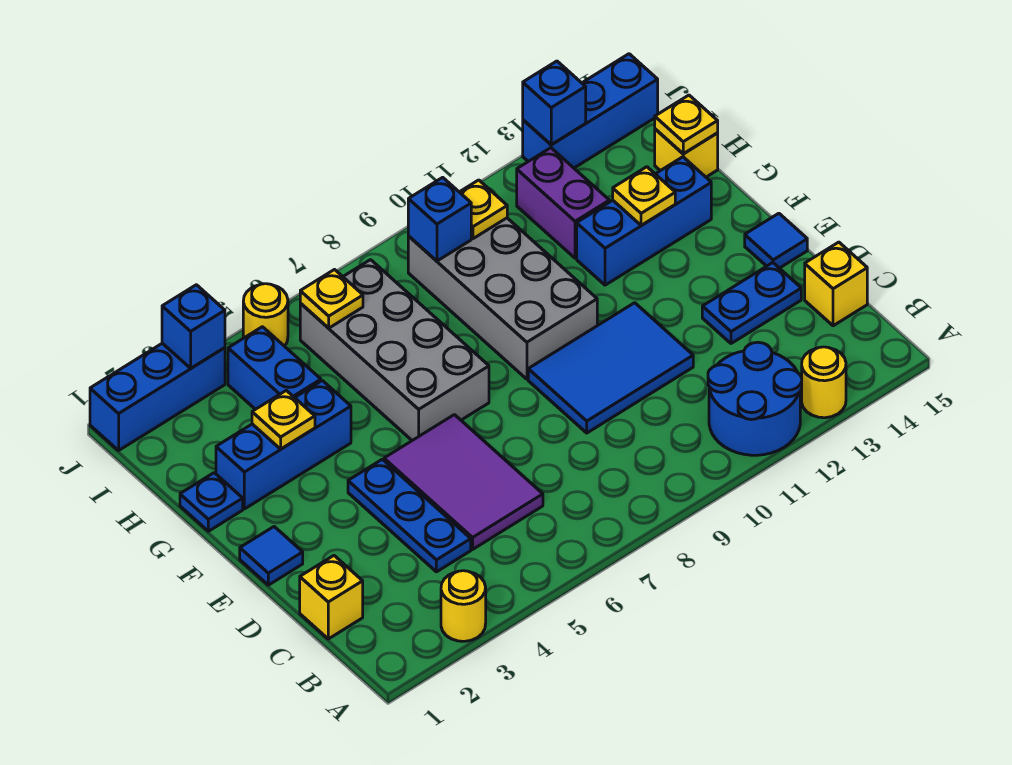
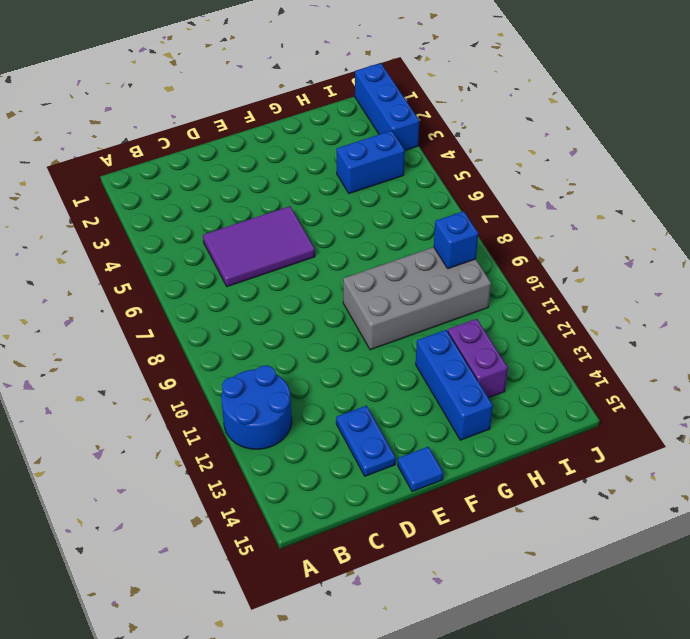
purple brick H12:H13 level 1 -> purple brick H12:I12 level 1
none -> yellow round brick A3 level 1
none -> yellow round brick A13 level 1
none -> yellow brick C1 level 1
none -> blue plate C4:E4 level 1

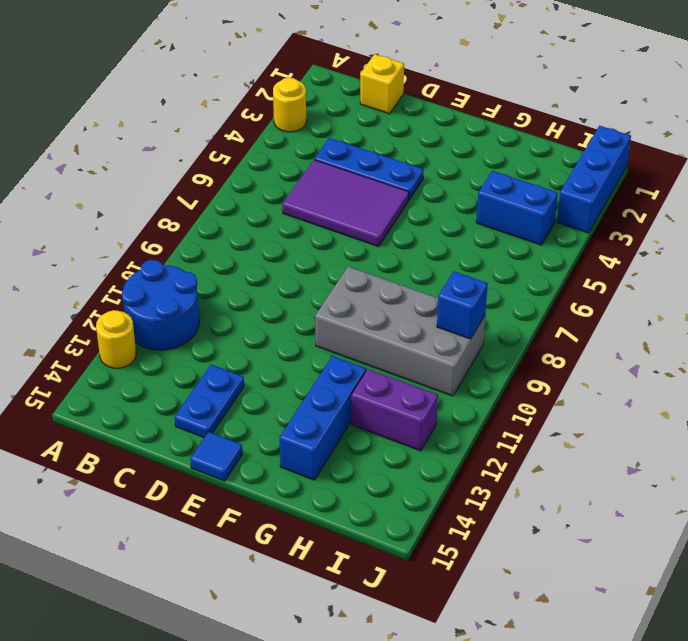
none -> yellow brick C15 level 1
none -> blue tile D9:E11 level 1
none -> blue tile E1 level 1
none -> grey brick F6:I7 level 1

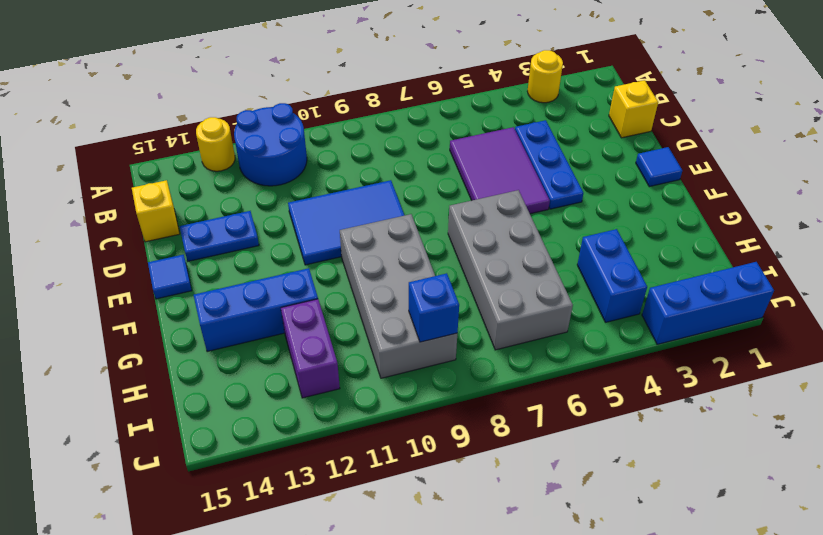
none -> blue plate G1 level 1
none -> blue brick G2:G4 level 1
none -> yellow brick H15 level 1
none -> yellow round brick J5 level 1

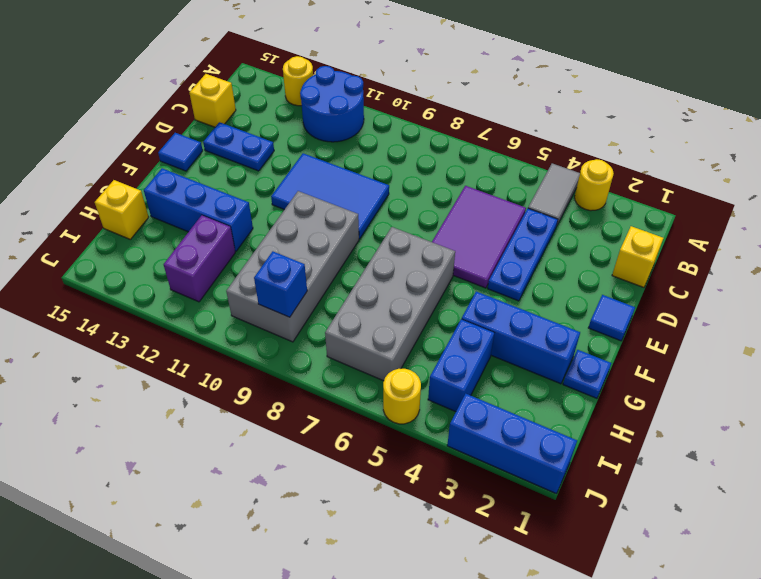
grey tile A4:B4 level 1 -> none
none -> blue brick J13:J15 level 1
none -> yellow plate G3 level 2
none -> yellow plate G13 level 2
none -> yellow plate H15 level 2

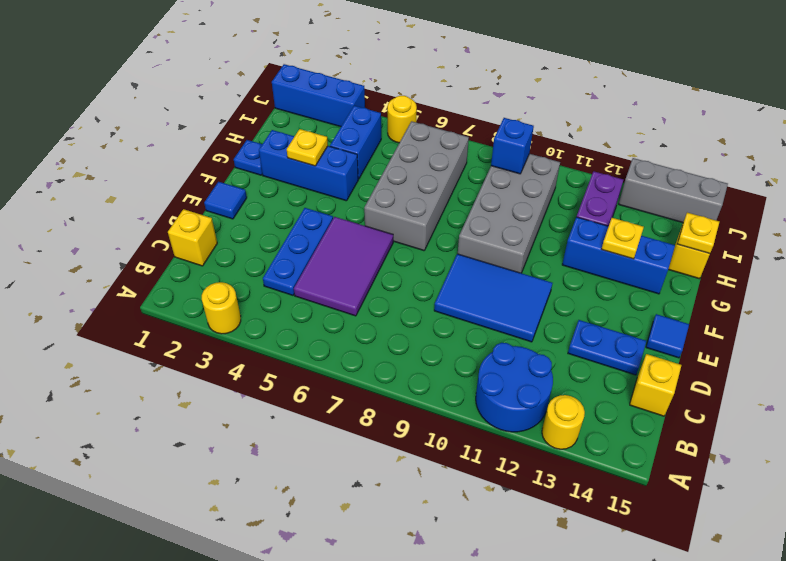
grey brick J13:J15 level 1 -> blue brick J13:J15 level 1
none -> yellow plate I6 level 2
none -> yellow plate I10 level 2
none -> blue brick J3 level 2
none -> blue brick J13 level 2

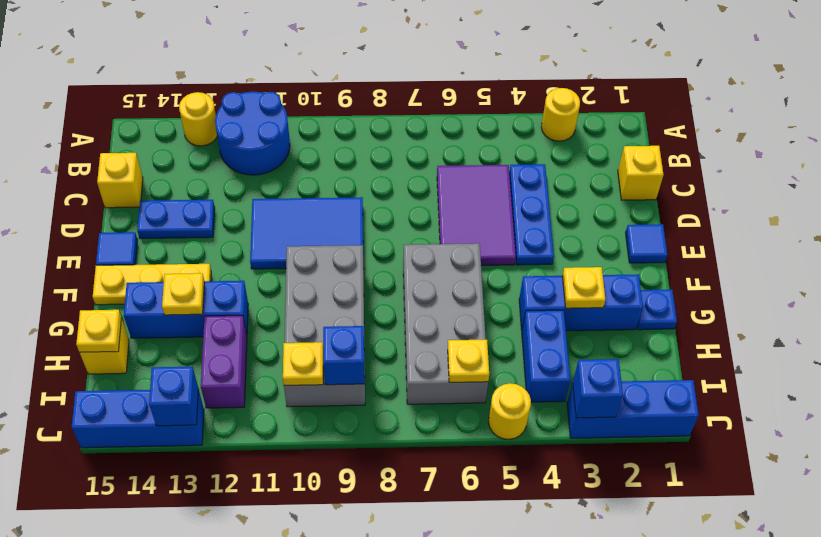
yellow plate F13:F15 level 1 -> none

